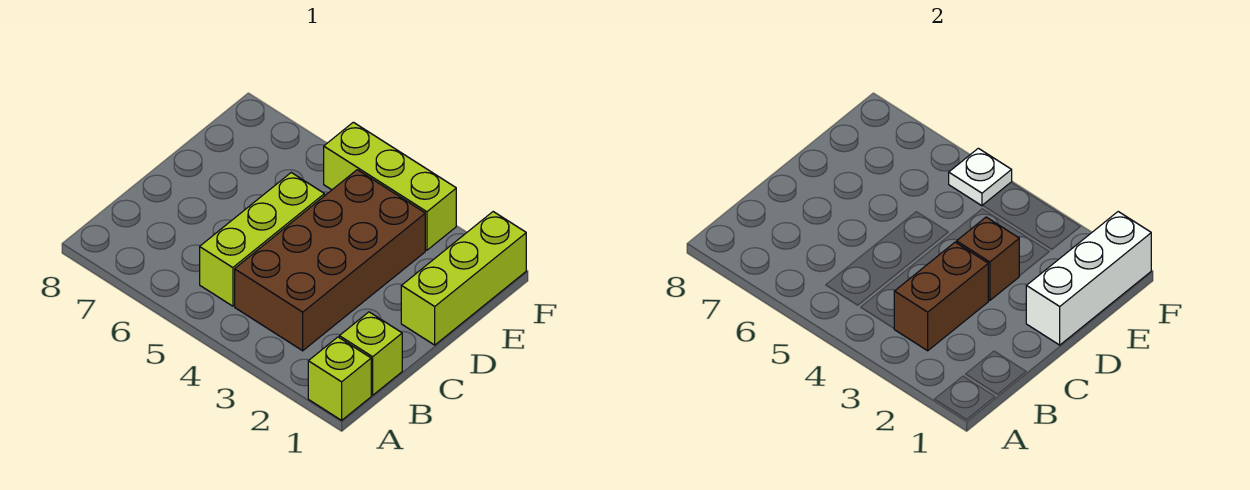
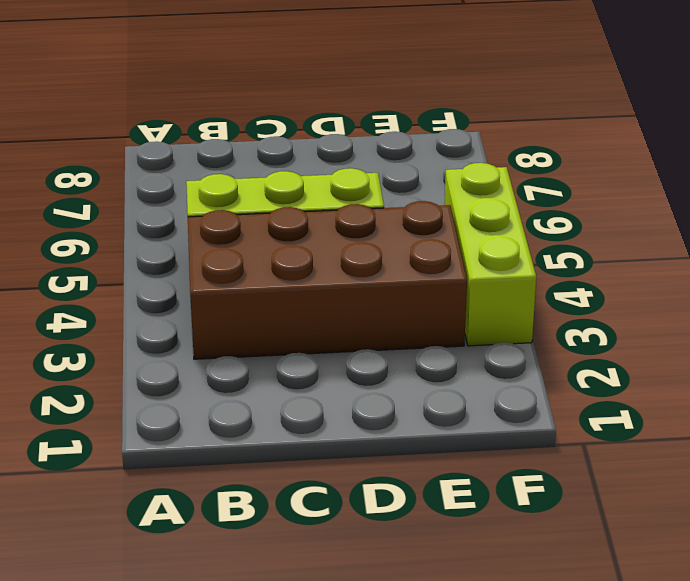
none -> lime brick A1 level 1
none -> lime brick B1 level 1

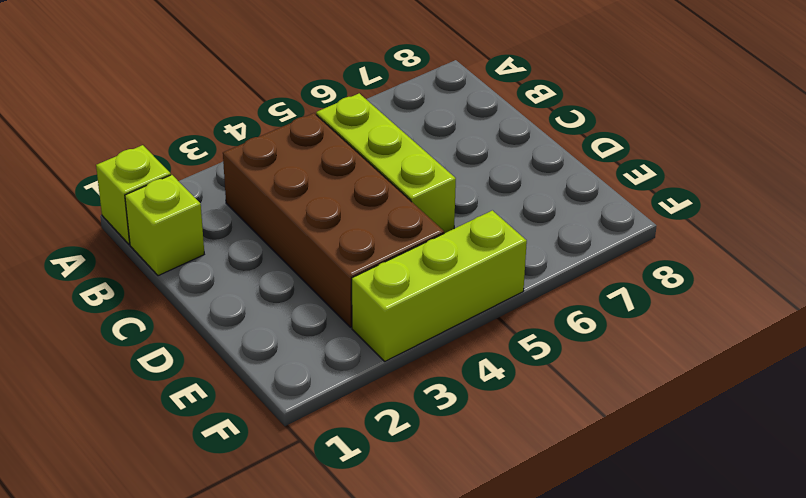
none -> lime brick D1:F1 level 1
none -> brown brick B3:C3 level 2

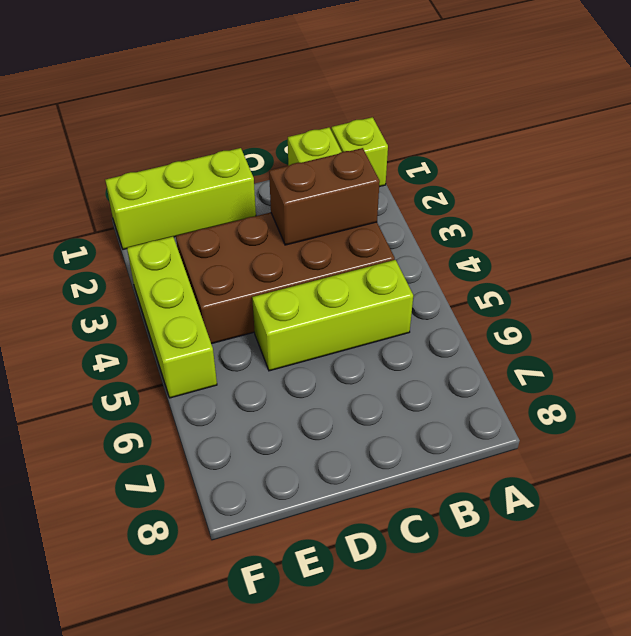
none -> white brick D1:F1 level 2
none -> brown brick D3 level 2

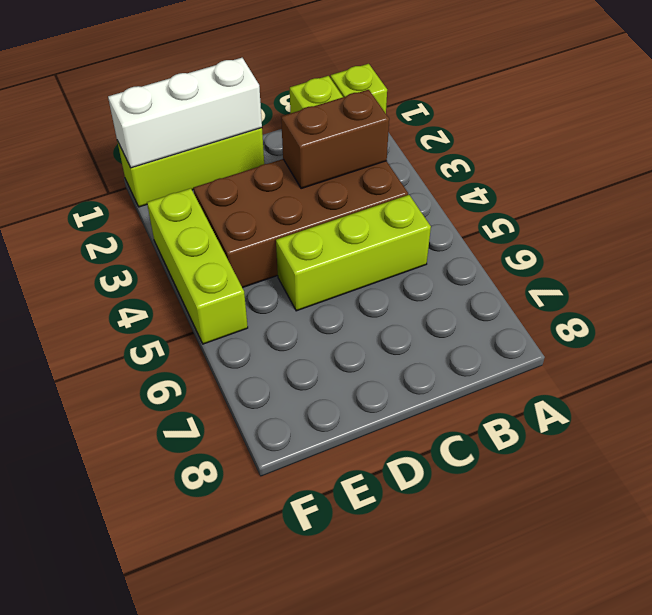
none -> brown brick D3 level 2
none -> white plate F5 level 2

